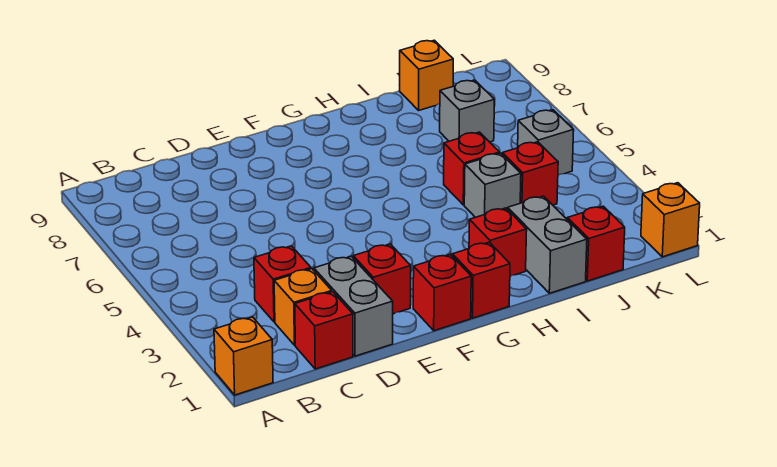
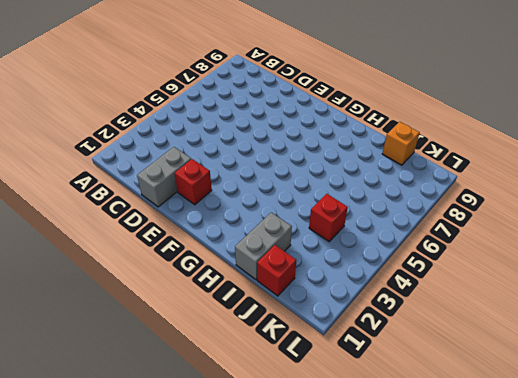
none -> orange brick A1 level 1
none -> red brick C1 level 1
none -> orange brick C2 level 1

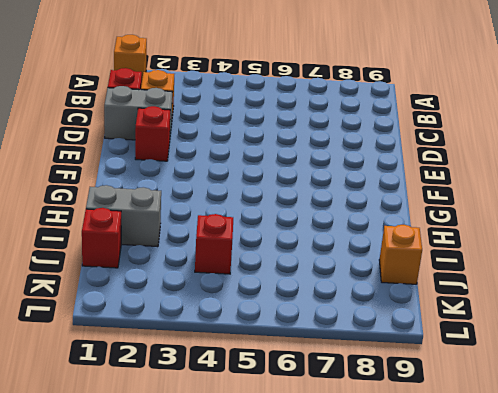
none -> red brick C3 level 1
none -> red brick F1 level 1
none -> red brick G1 level 1

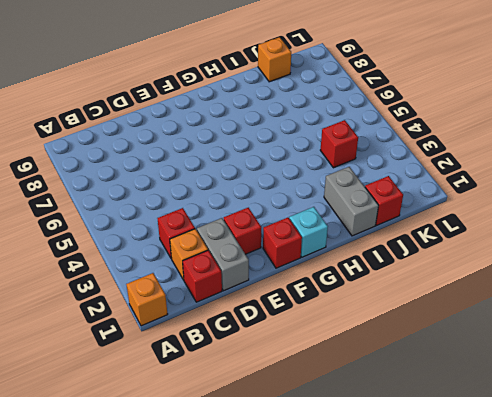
cyan brick G1 level 1 -> red brick G1 level 1
none -> red brick H2 level 1
none -> grey brick I4 level 1
none -> red brick I5 level 1

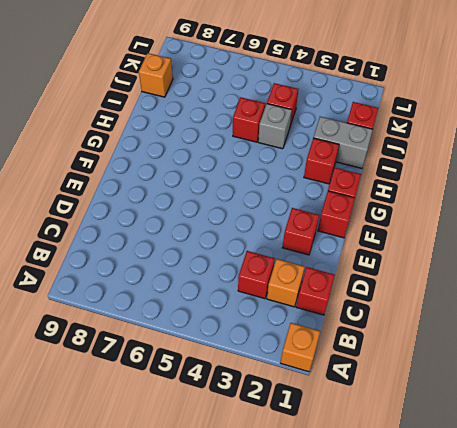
none -> grey brick D1:D2 level 1
none -> grey brick J7 level 1
none -> grey brick K5 level 1

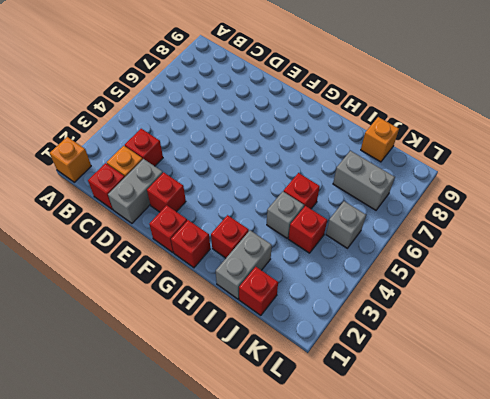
grey brick J7:K7 level 1 -> grey brick J7 level 1
none -> orange brick L1 level 1

